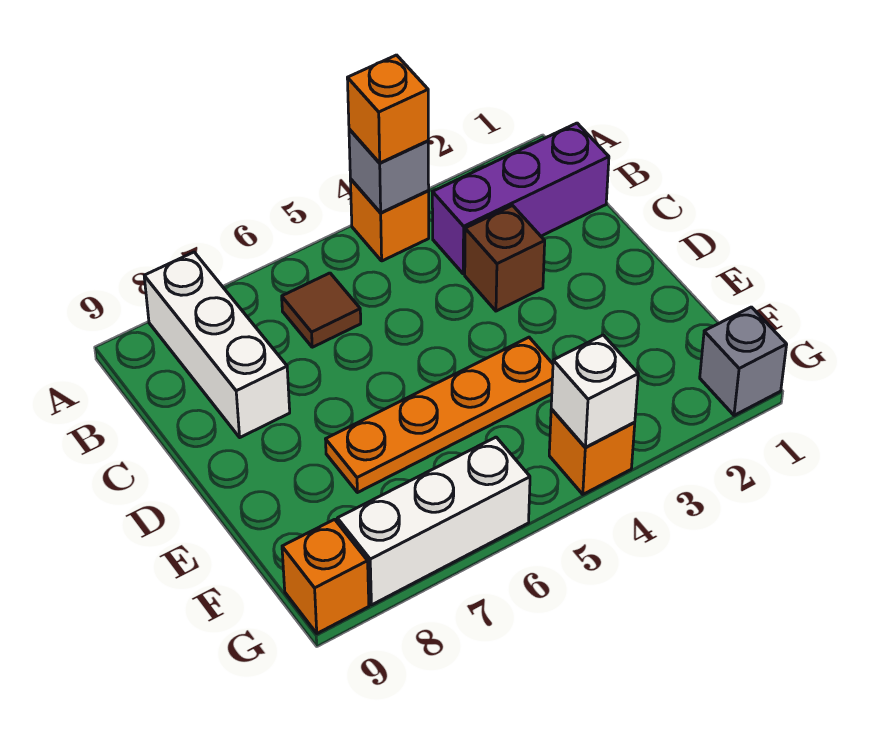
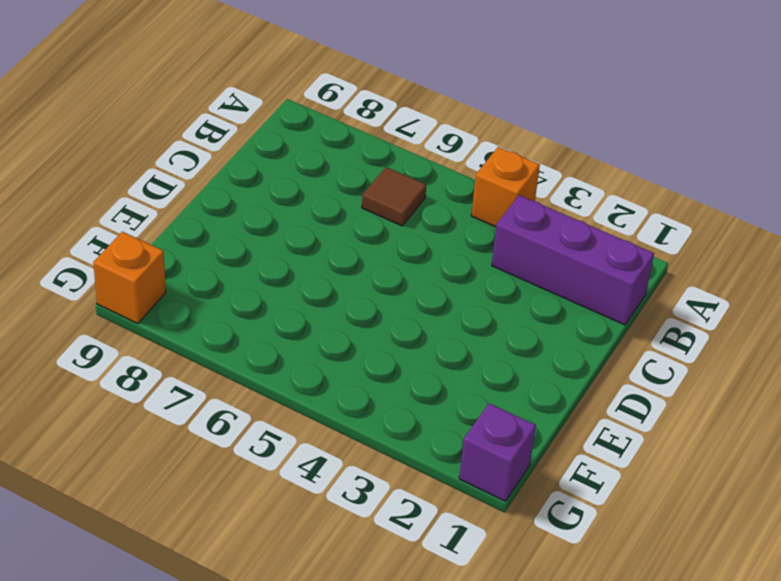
purple brick G1 level 1 -> grey brick G1 level 1
none -> white brick A8:C8 level 1
none -> brown brick C3 level 1
none -> orange plate E4:E7 level 1

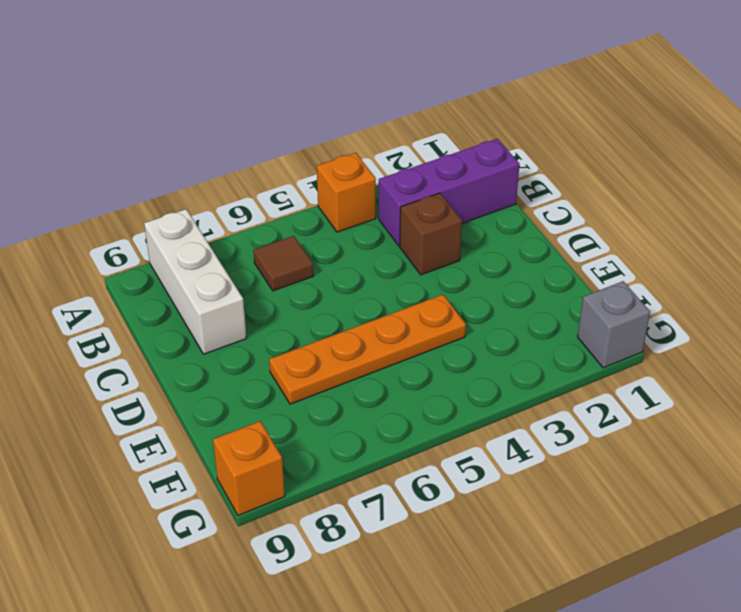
none -> orange brick G4 level 1
none -> white brick G6:G8 level 1
none -> grey brick A4 level 2

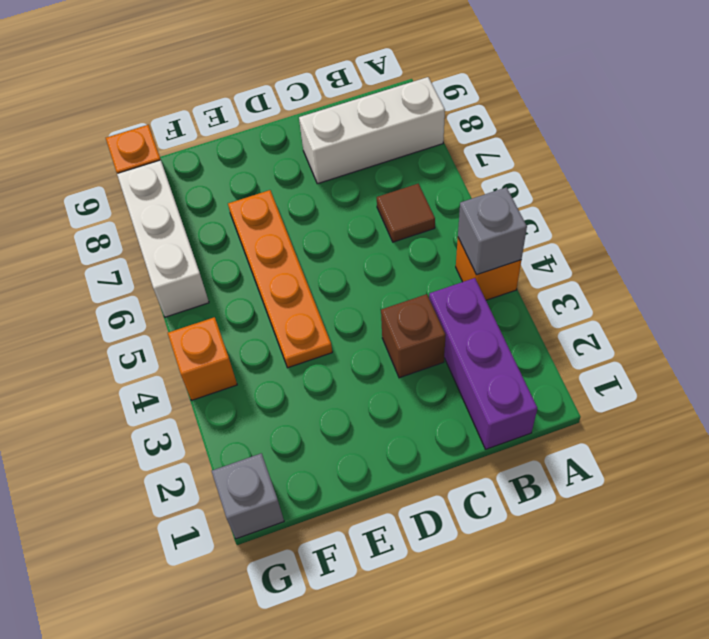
none -> white brick G4 level 2
none -> orange brick A4 level 3

